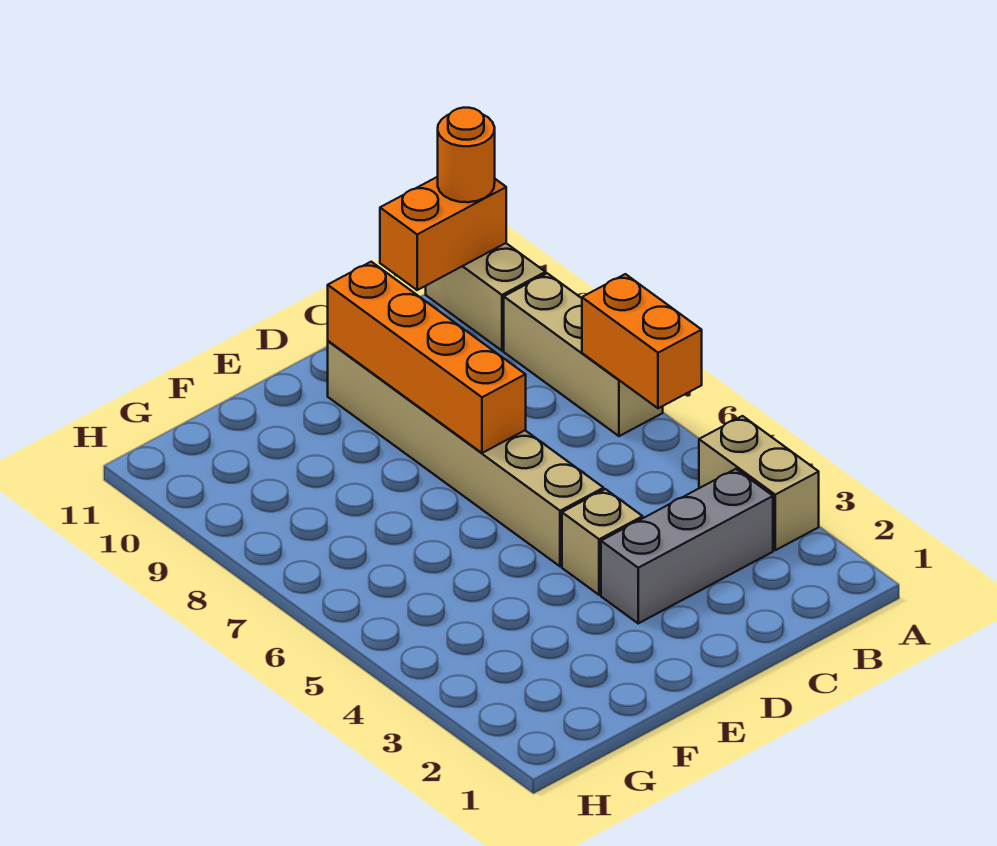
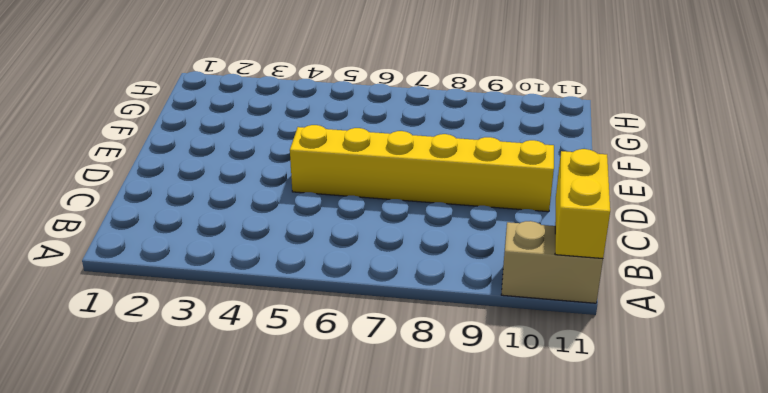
yellow brick A11:B11 level 2 -> orange brick A11:B11 level 2
yellow brick D5:D10 level 1 -> tan brick D5:D10 level 1
none -> tan brick A3:A4 level 1
none -> tan brick A7:A9 level 1

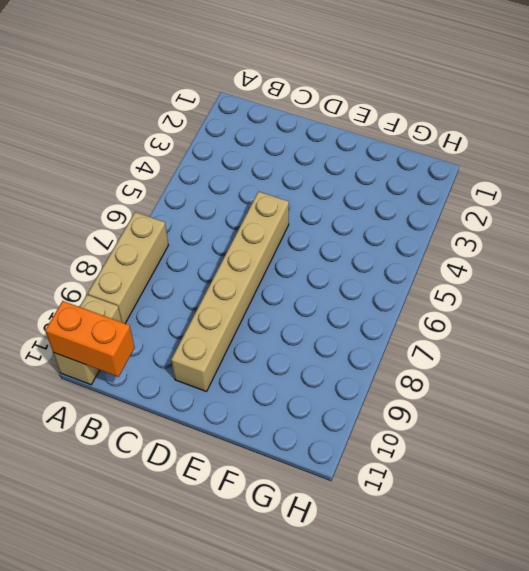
none -> tan brick A3:A4 level 1
none -> grey brick B3:D3 level 1

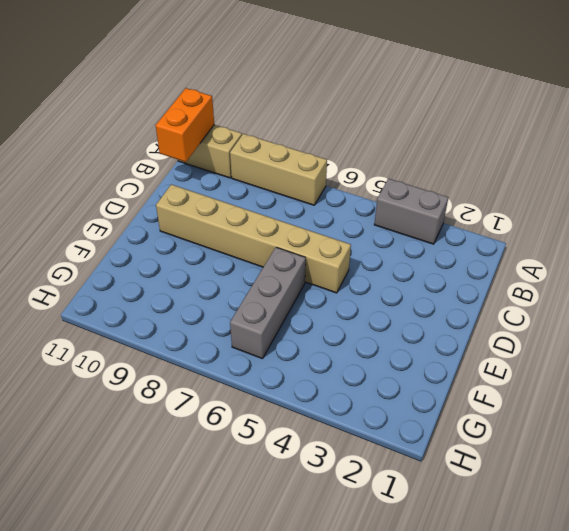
grey brick A3:A4 level 1 -> tan brick A3:A4 level 1
grey brick E6:G6 level 1 -> grey brick B3:D3 level 1
none -> tan brick D4 level 1
none -> orange brick A6:A7 level 2

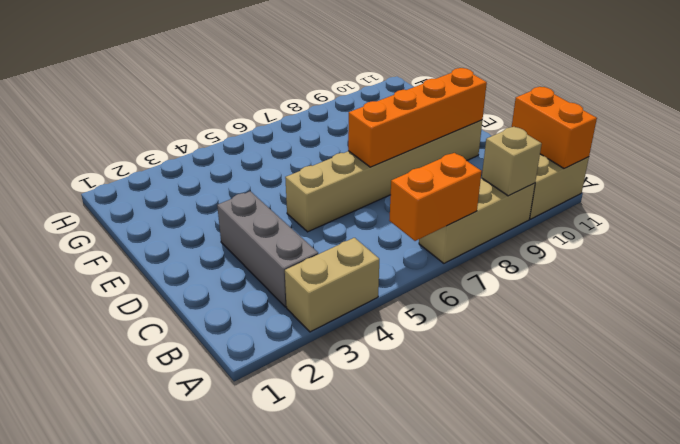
tan brick A9 level 2 -> tan brick D4 level 1
none -> orange round brick A11 level 3

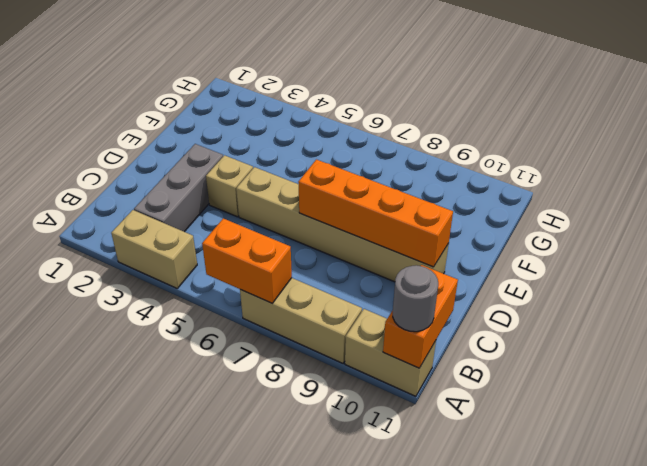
grey round brick A11 level 3 -> orange round brick A11 level 3

